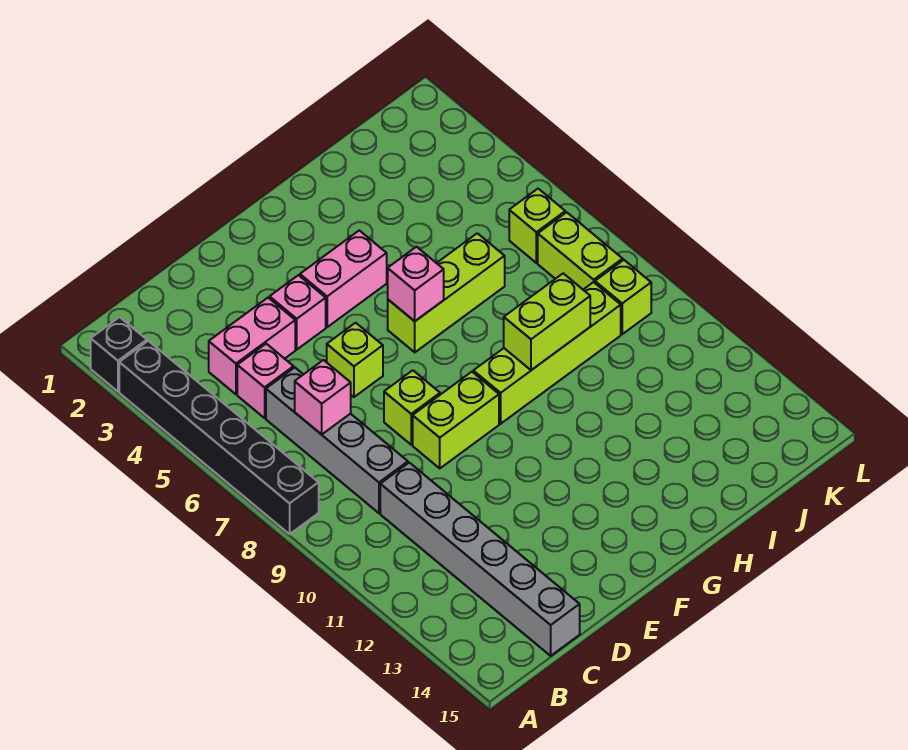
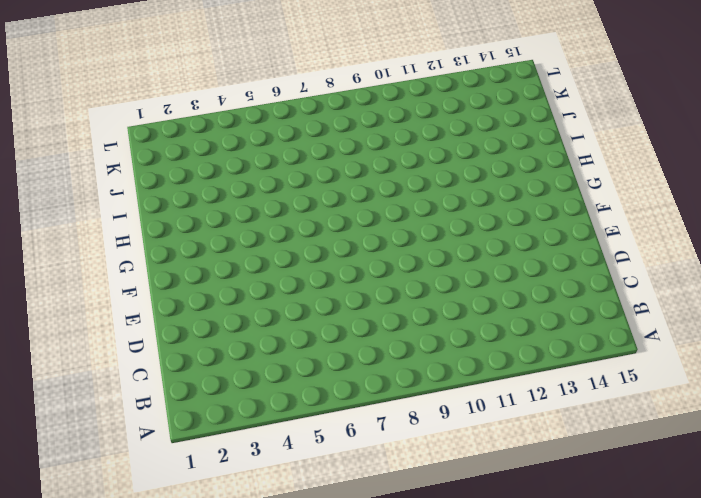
none -> black brick A2 level 1
none -> black brick A3:A8 level 1
none -> pink brick C4:D4 level 1

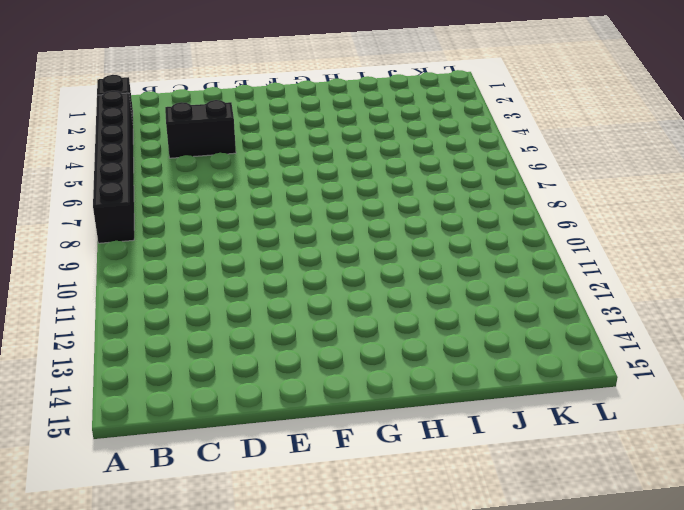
black brick C4:D4 level 1 -> pink brick C4:D4 level 1
none -> pink brick C5 level 1
none -> grey brick C6:C9 level 1
none -> grey brick C10:C15 level 1

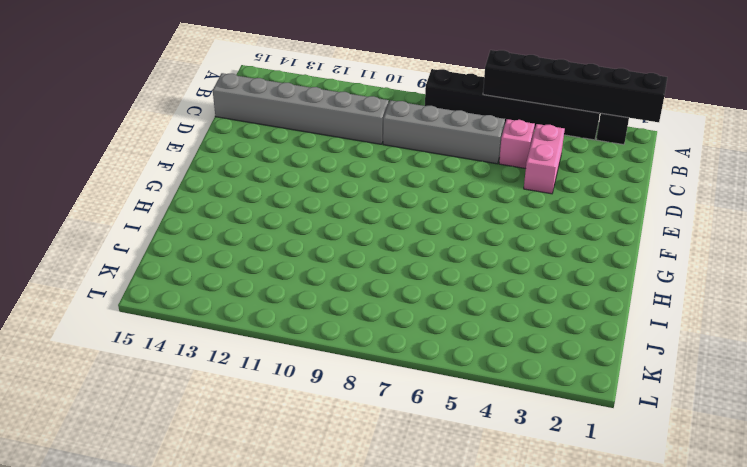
black brick A1:A6 level 2 -> none
none -> pink brick E4 level 1
none -> lime brick E6 level 1
none -> lime brick E8 level 1

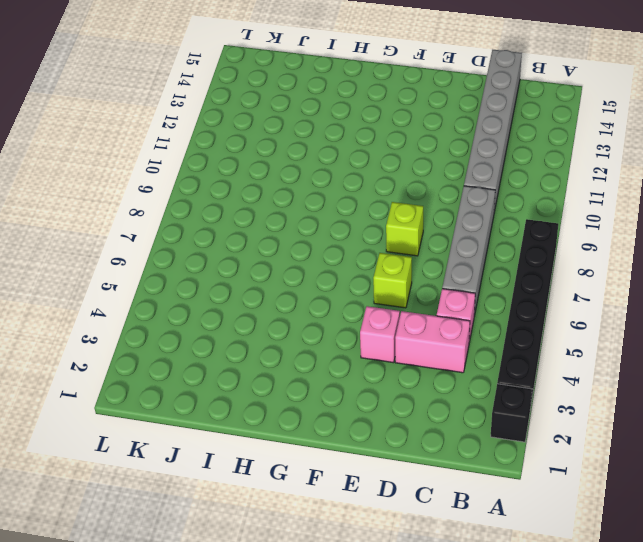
none -> lime brick E9:F9 level 1
none -> pink brick F4:G4 level 1
none -> lime brick G6:I6 level 1

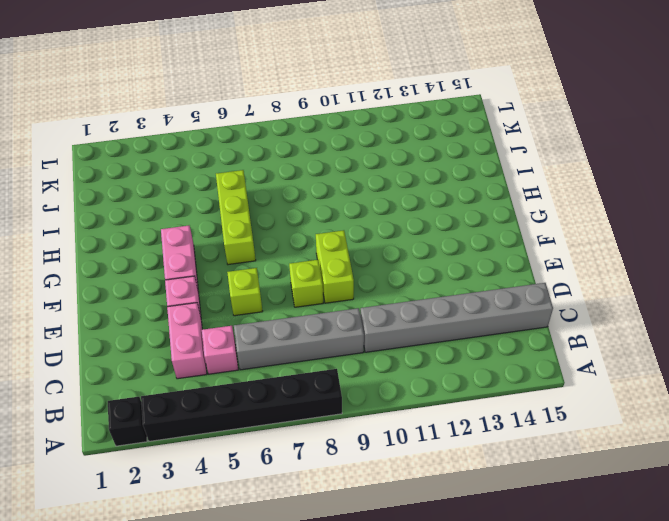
none -> lime brick G9:J9 level 1
none -> lime brick K6 level 1
none -> lime brick K7:K8 level 1

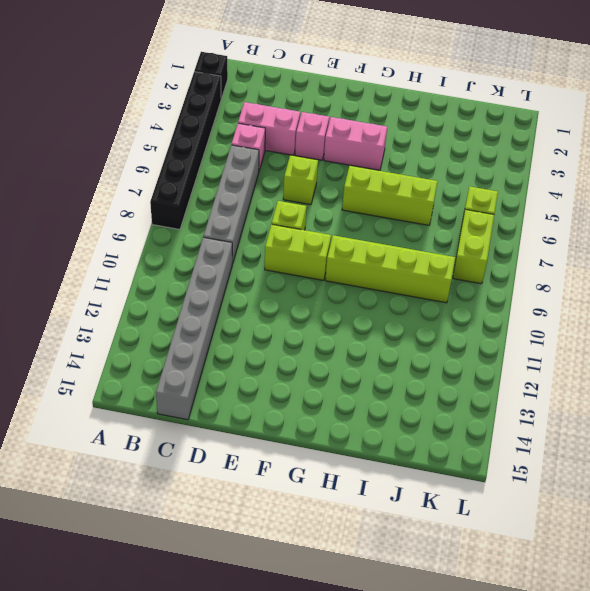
none -> lime brick K9 level 1
none -> pink brick C7 level 2
none -> pink brick G6 level 2

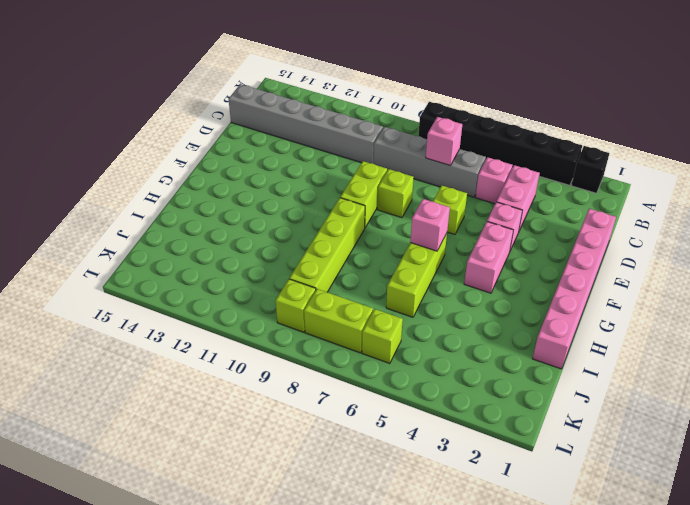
pink brick D1:I1 level 1 -> none
none -> lime brick H9:I9 level 2

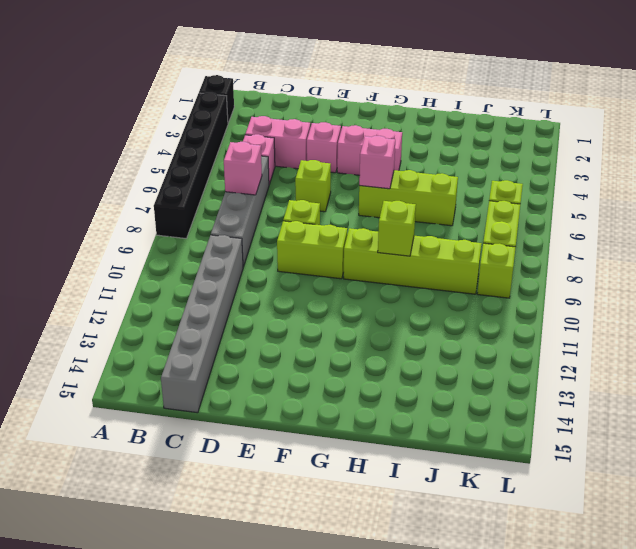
lime brick H9 level 2 -> lime brick H9:I9 level 2

